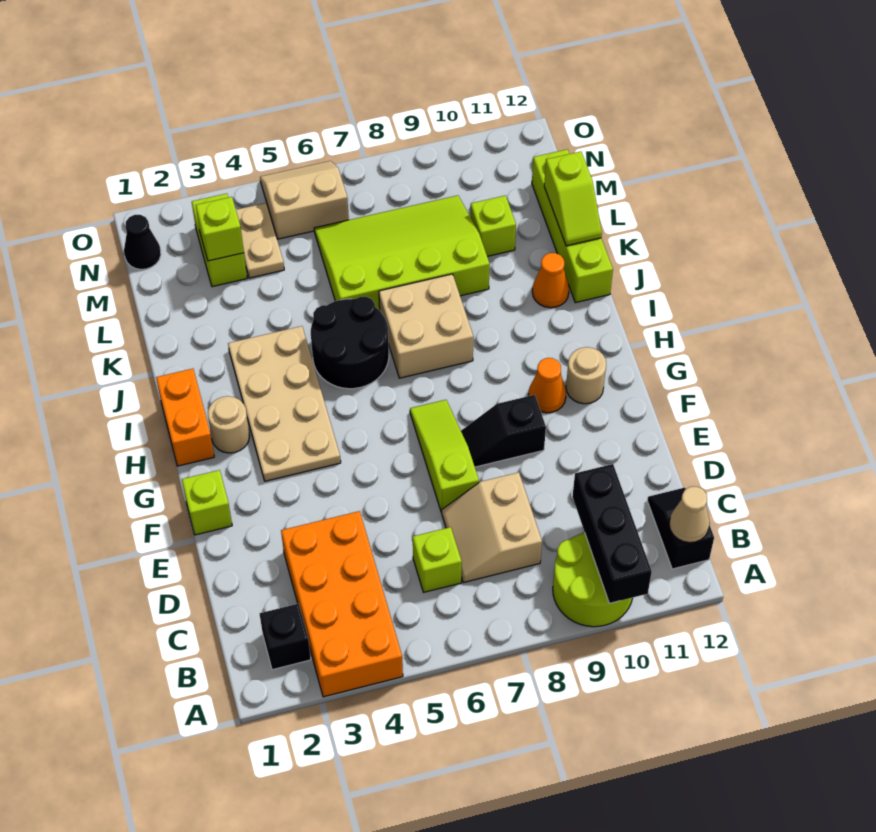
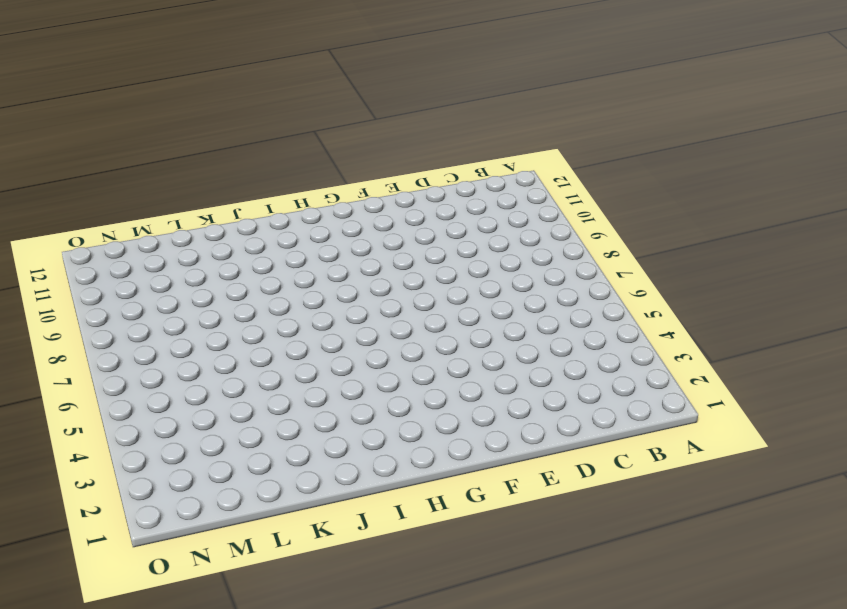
none -> orange brick A3:D4 level 1
none -> lime round brick A9:B10 level 1
none -> black brick B2 level 1

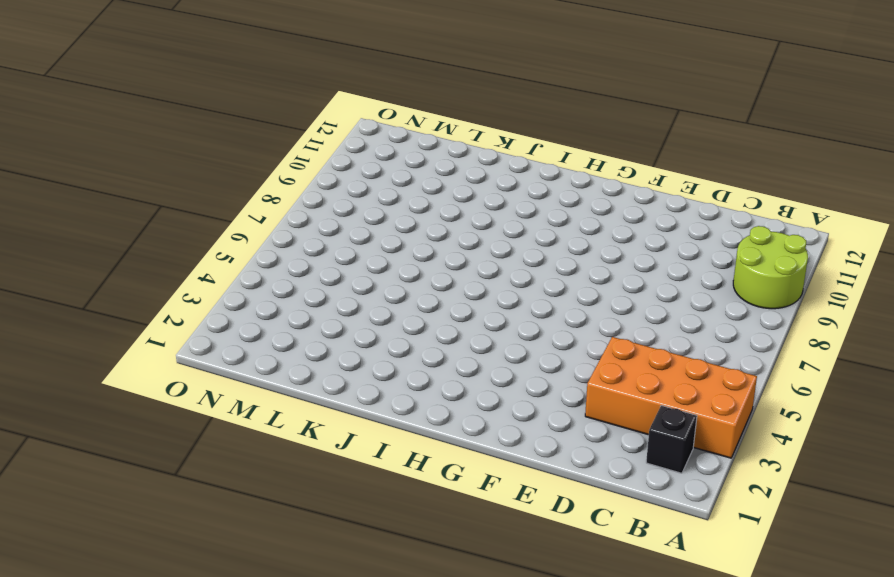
none -> black slope B12:C12 level 1 top B
none -> lime brick C6 level 1
none -> tan slope C7:D8 level 1 top 8

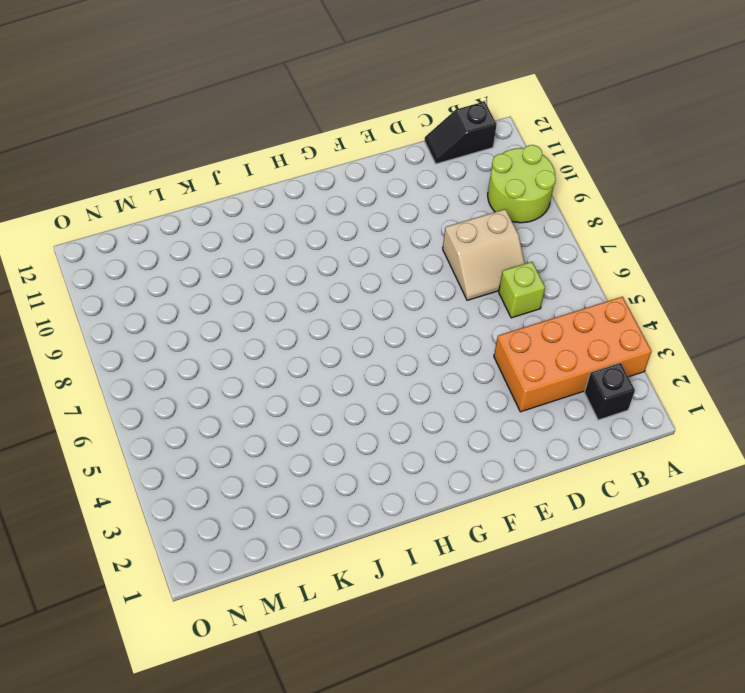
none -> lime slope E7:G7 level 1 top E
none -> lime brick F1 level 1
none -> black slope F8:F9 level 1 top 9

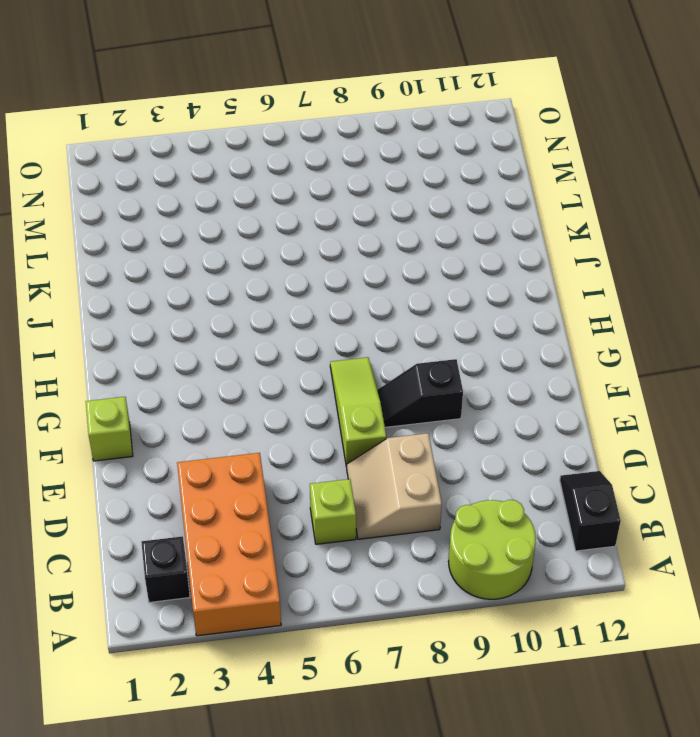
none -> tan plate G3:J4 level 1
none -> orange cone G10 level 1
none -> tan round brick G11 level 1

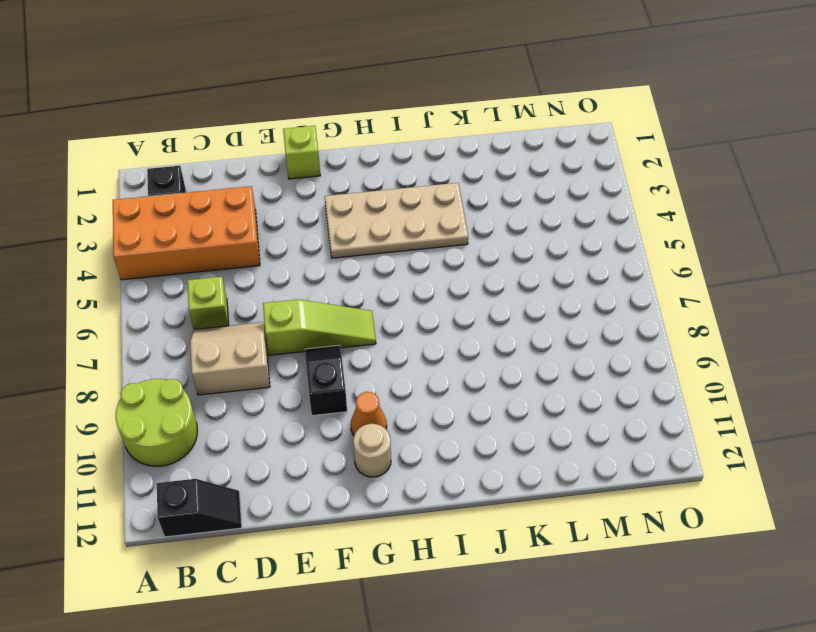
none -> orange brick H1:I1 level 1
none -> tan round brick H2 level 1
none -> black round brick I5:J6 level 1

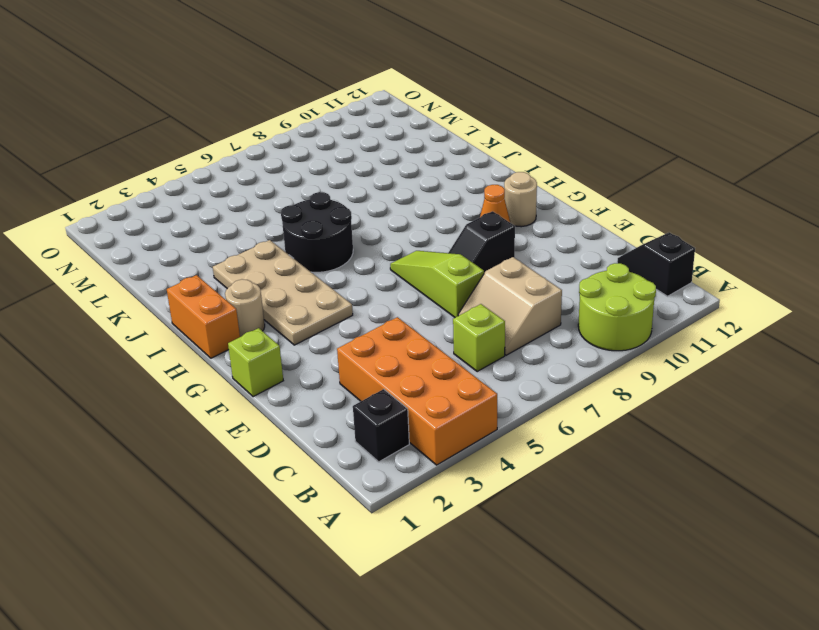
none -> tan brick I7:J8 level 1
none -> orange cone J11 level 1
none -> lime brick J12:M12 level 1

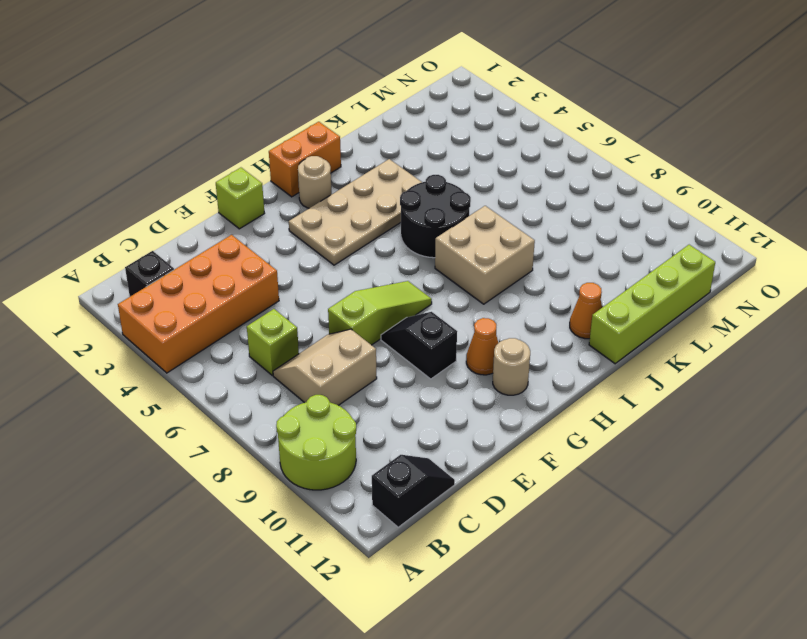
none -> lime slope K6:M9 level 1 top K
none -> lime brick L10 level 1
none -> lime brick M3:N3 level 1

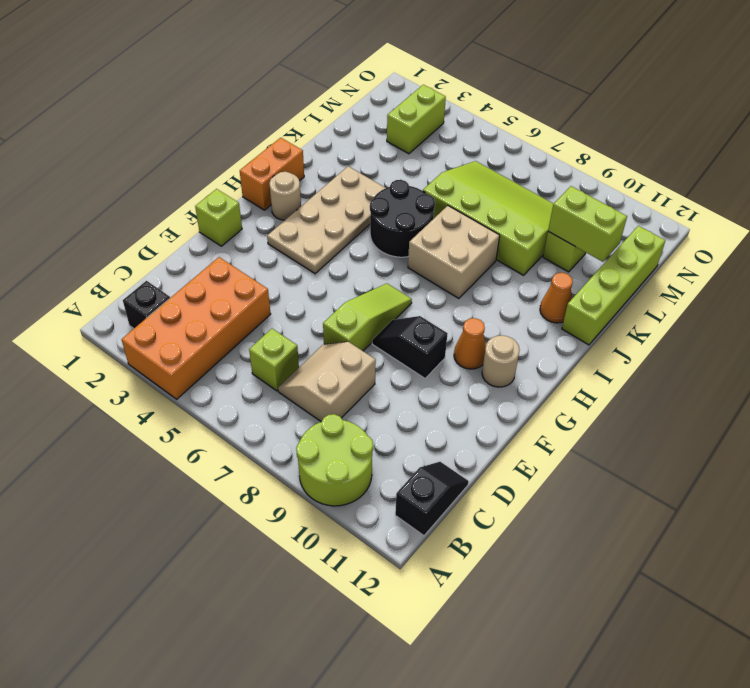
lime brick L10:L11 level 2 -> none
none -> tan plate M4:N4 level 1
none -> black cone N1 level 1
none -> tan slope N5:O6 level 1 top N

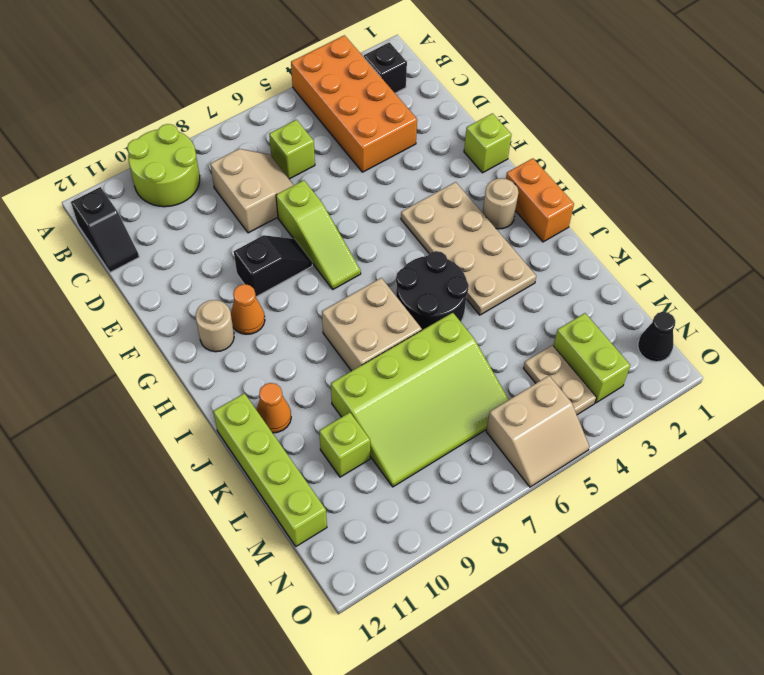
none -> black brick A10:C10 level 2
none -> tan cone B12 level 2
none -> lime slope K12:L12 level 2 top L

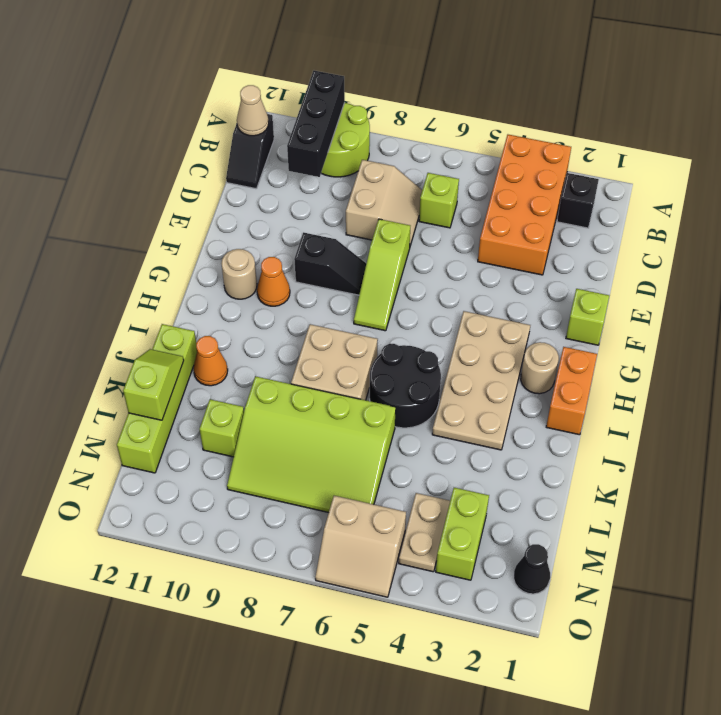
none -> lime brick M3 level 2

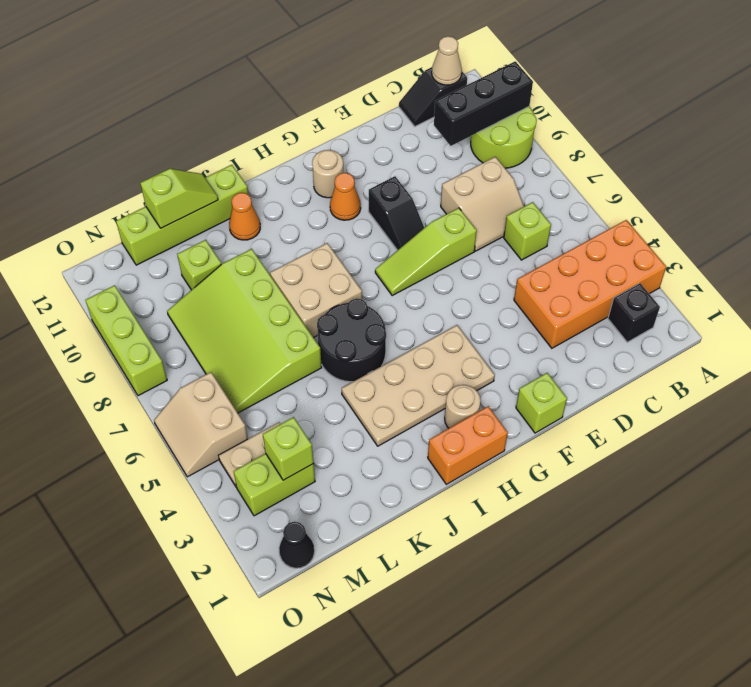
lime brick O8:O10 level 1 -> none

